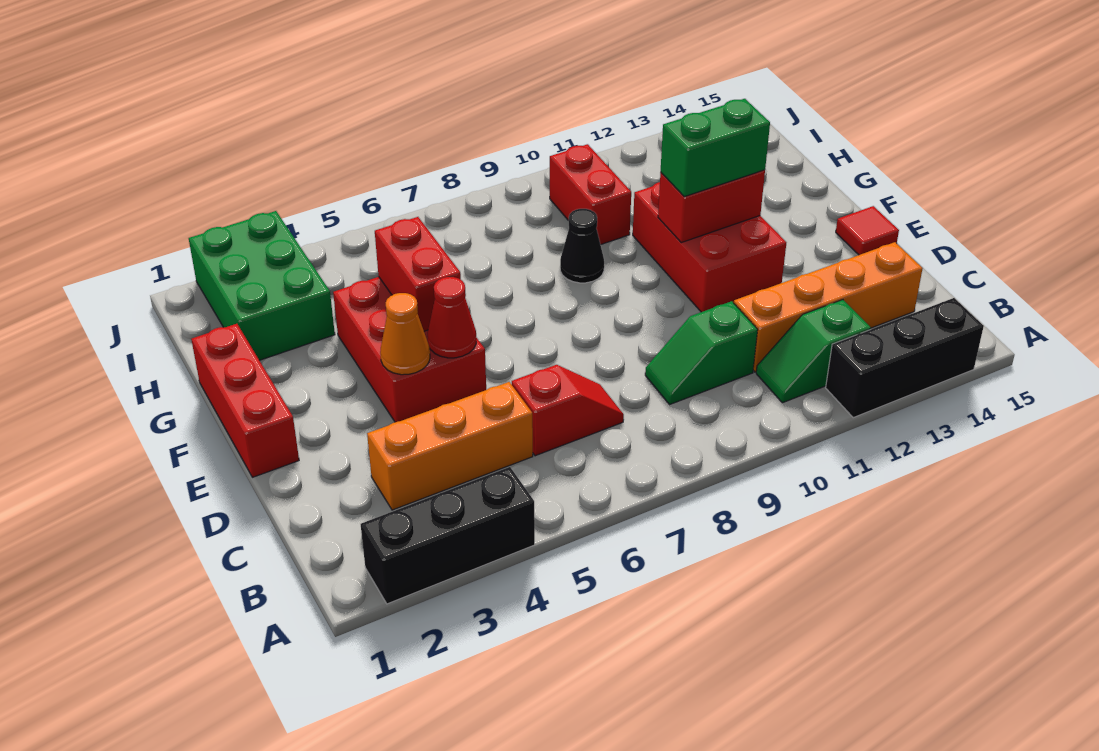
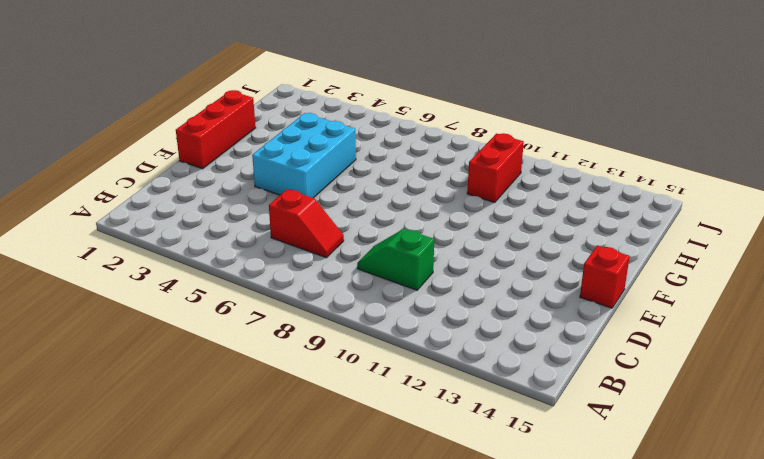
cyan brick E4:G5 level 1 -> red brick E4:G5 level 1
red brick E15 level 1 -> red tile E15 level 1
none -> black brick A2:A4 level 1
none -> black brick A12:A14 level 1
none -> green slope B11:B12 level 1 top 12

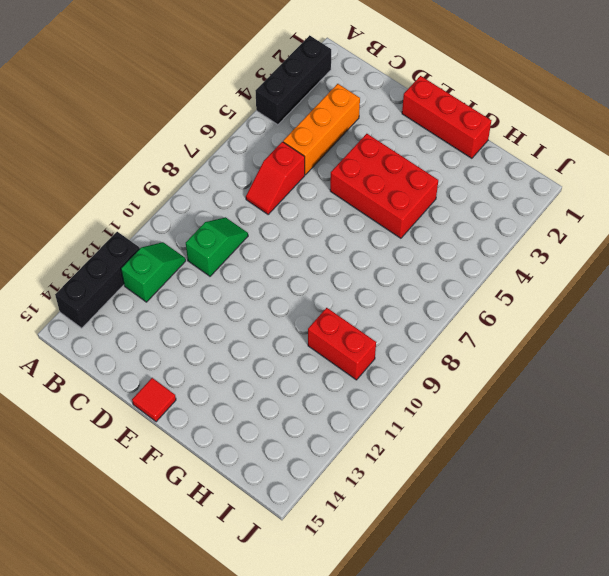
none -> orange brick C11:C14 level 1
none -> red brick E11:G12 level 1
none -> black cone G9 level 1

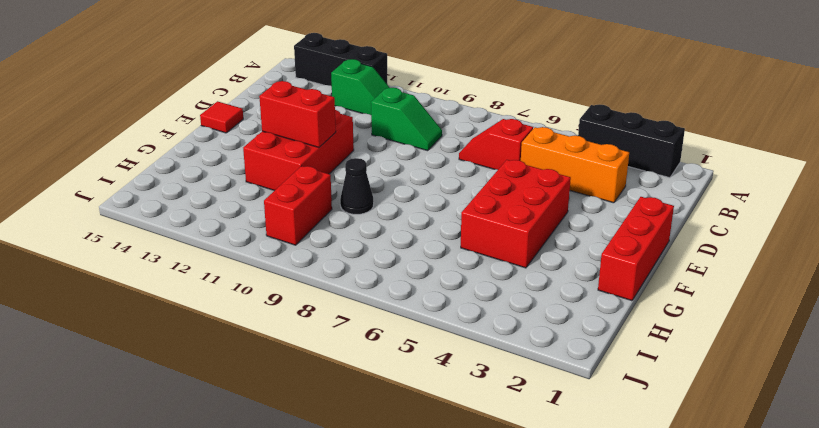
none -> orange brick C11:C14 level 1
none -> green brick H2:J3 level 1
none -> orange cone E4 level 2

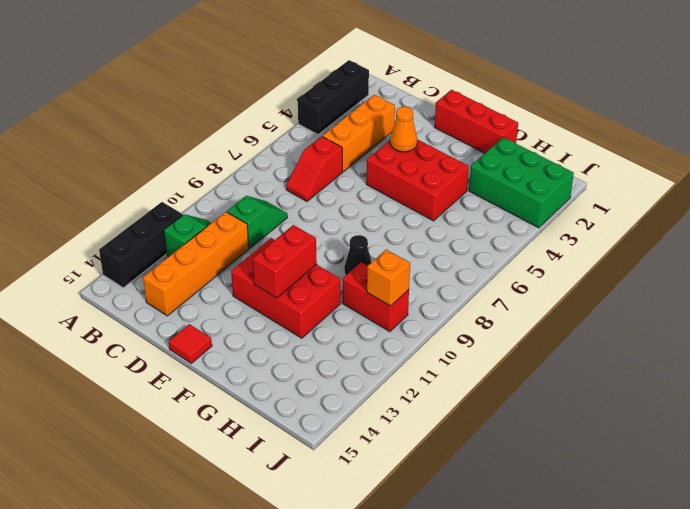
orange brick I10 level 2 -> none
none -> red cone E5 level 2
none -> red brick F5:G5 level 2
none -> green brick F11:F12 level 3

